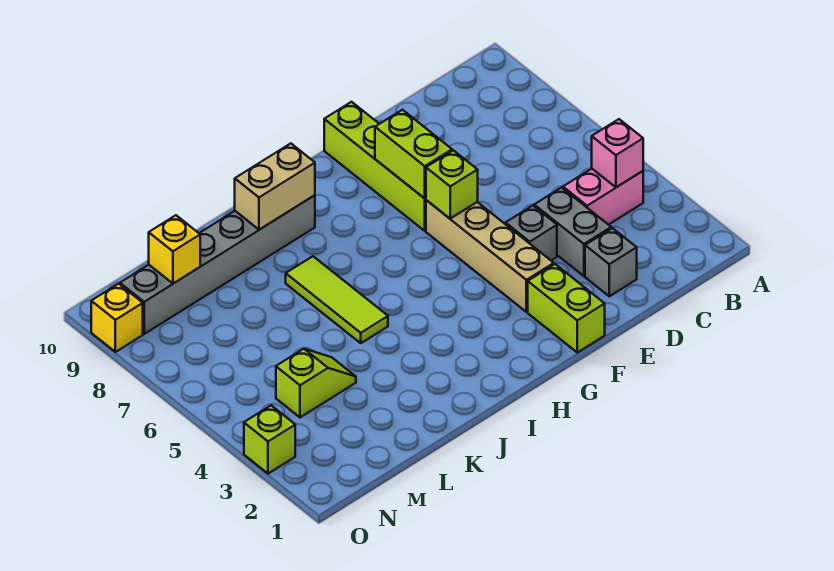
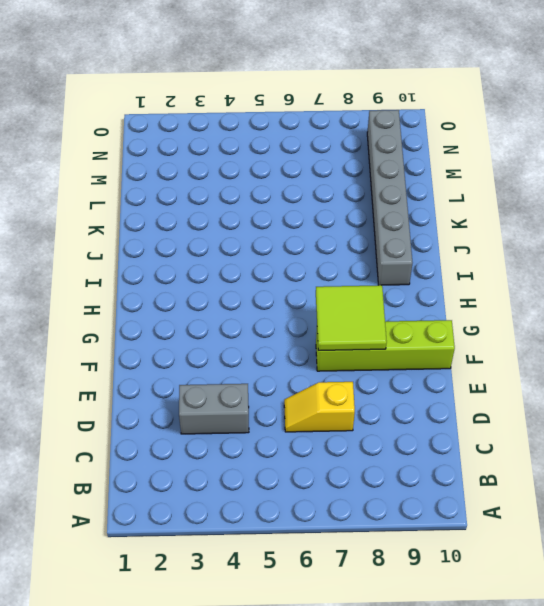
yellow slope D6:D7 level 1 top 7 -> none
lime tile F7:G8 level 2 -> lime brick F7:F8 level 2
none -> pink brick B4:C4 level 1
none -> grey brick D2 level 1
none -> grey brick E4 level 1

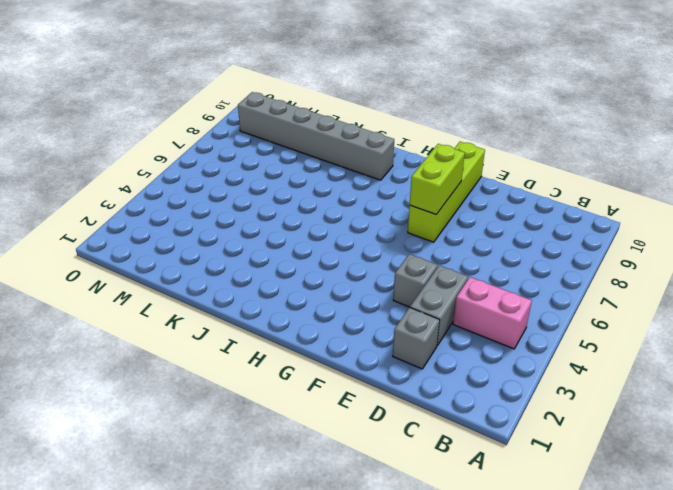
none -> lime brick F1:F2 level 1
none -> tan brick F3:F6 level 1
none -> lime tile J5:J7 level 1

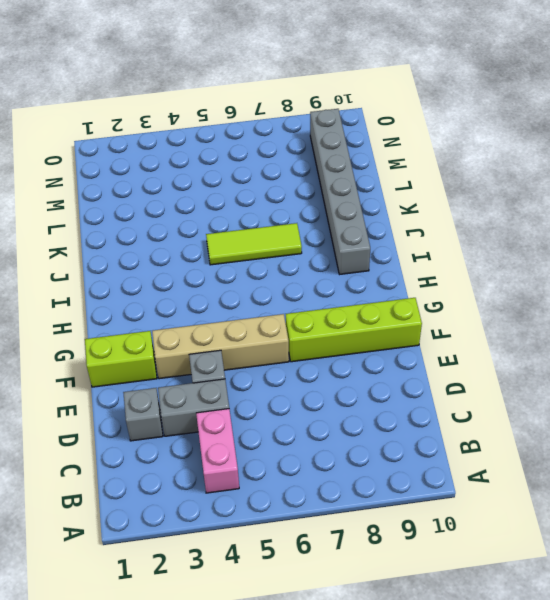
none -> lime slope L4:M4 level 1 top M
none -> lime brick O3 level 1
none -> yellow brick O9 level 1

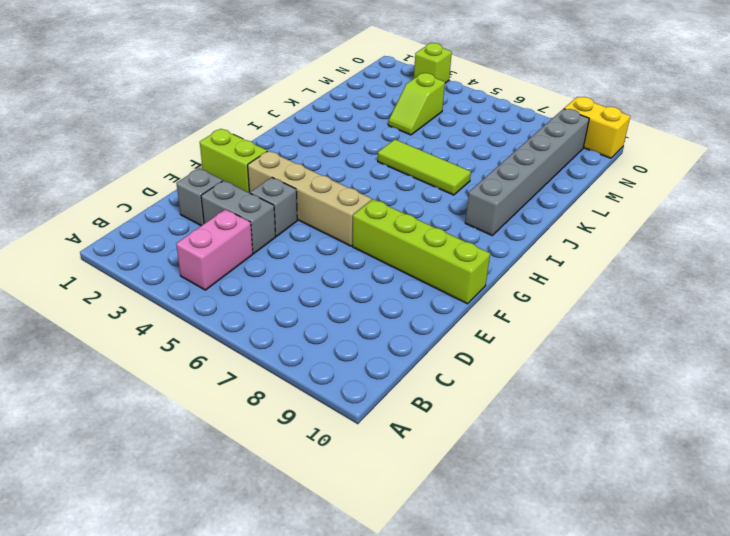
yellow brick O9:O10 level 1 -> yellow brick O9 level 1
none -> pink brick B4 level 2
none -> lime brick F6 level 2
none -> lime brick F7:F8 level 2

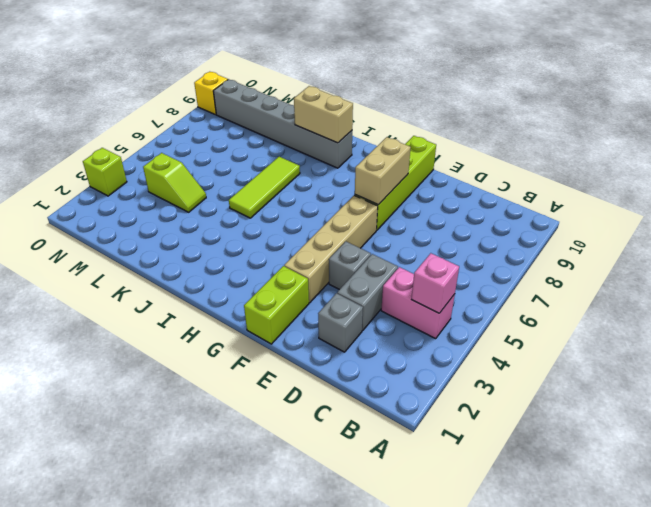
tan brick F7:F8 level 2 -> lime brick F7:F8 level 2
none -> lime brick F6 level 2
none -> yellow brick M9 level 2

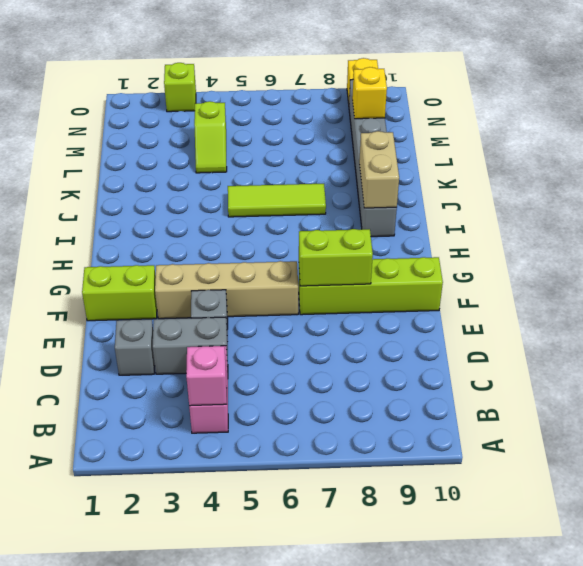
none -> lime brick F6 level 2

